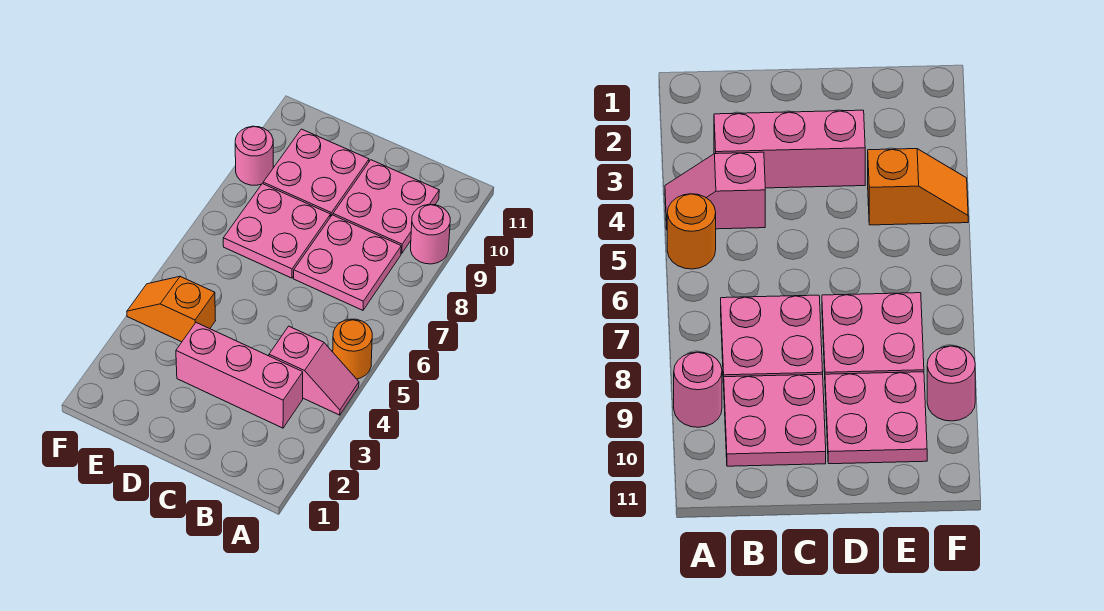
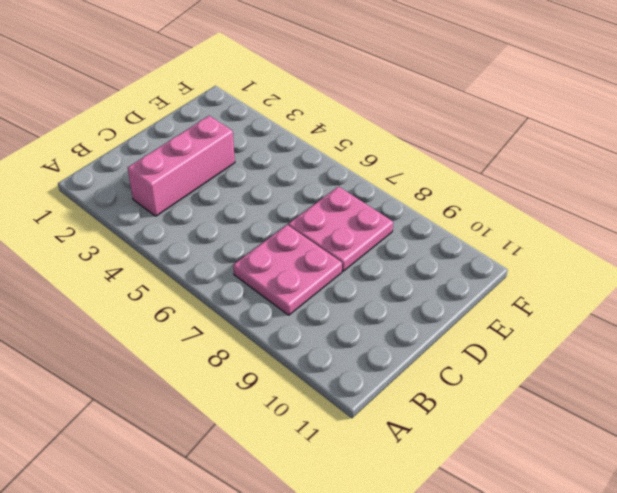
none -> pink slope A4:B4 level 1 top B
none -> orange round brick A5 level 1

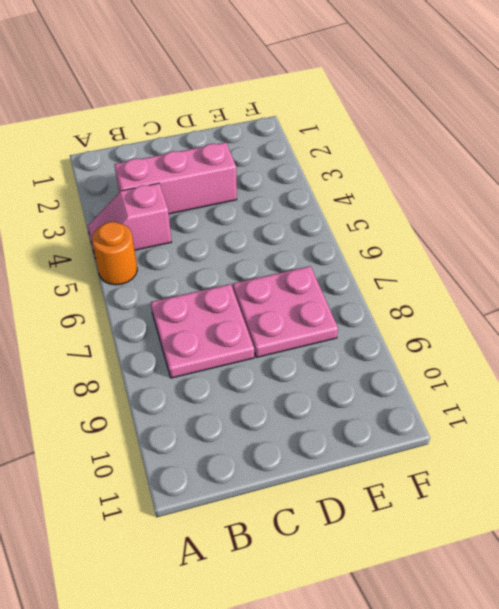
none -> pink round brick A9 level 1
none -> pink plate B9:C10 level 1

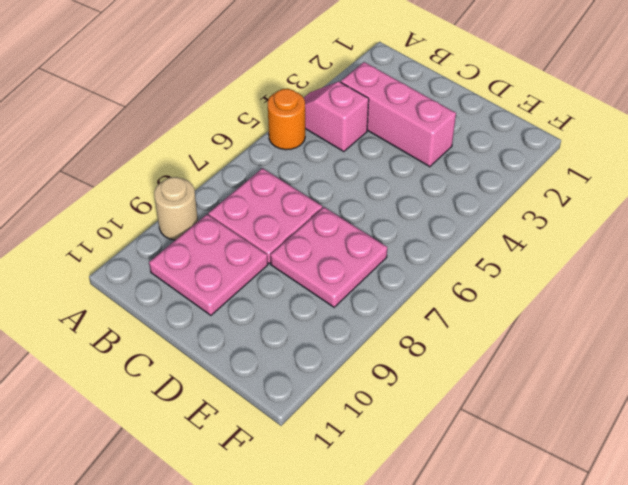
tan round brick A9 level 1 -> pink round brick A9 level 1
none -> pink plate D9:E10 level 1
none -> orange slope E4:F4 level 1 top E

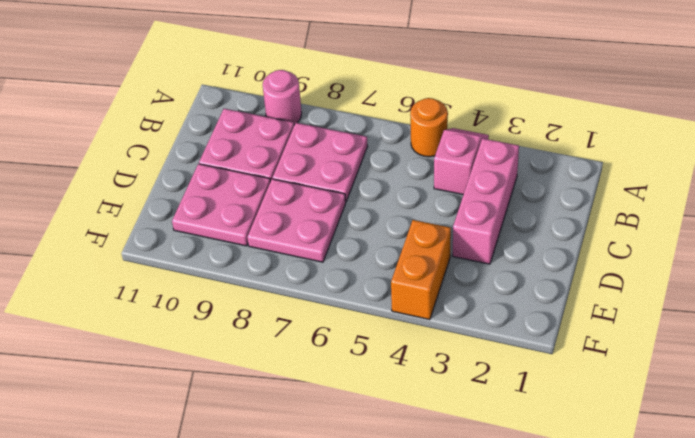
orange brick E4:F4 level 1 -> orange slope E4:F4 level 1 top E
none -> pink round brick F9 level 1

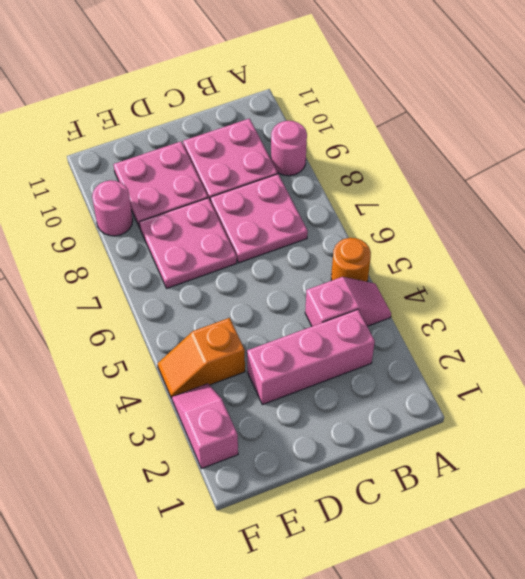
pink slope F2:F3 level 1 top 2 -> none

